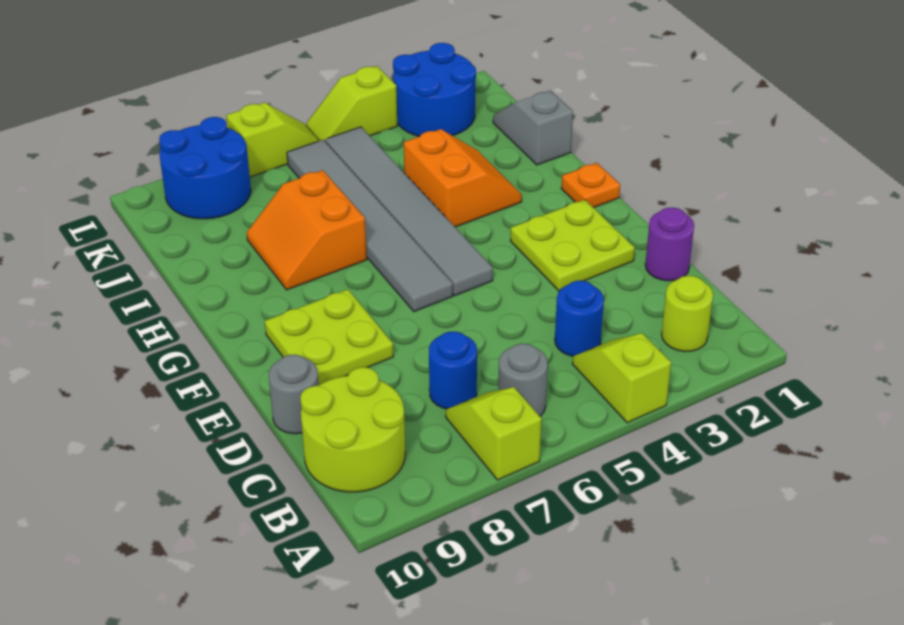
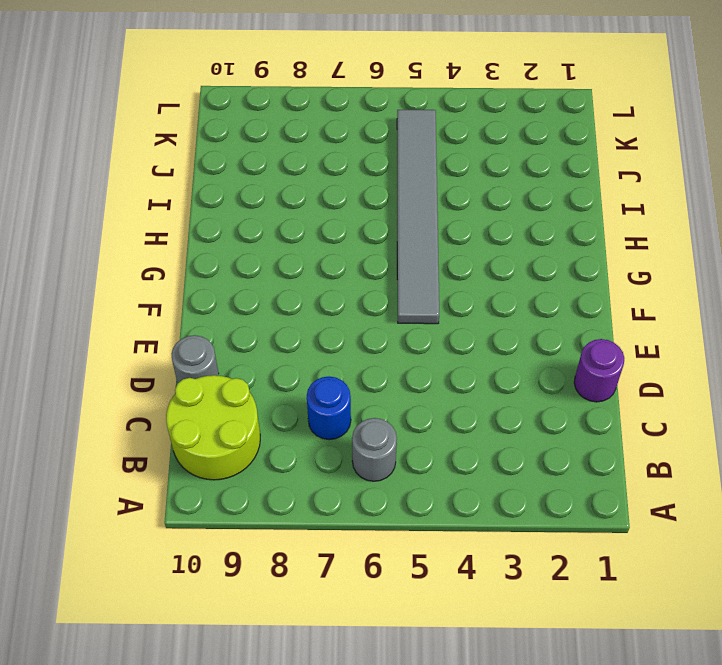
none -> lime slope A4:B4 level 1 top A
none -> lime slope A7:B7 level 1 top A
none -> lime round brick B2 level 1

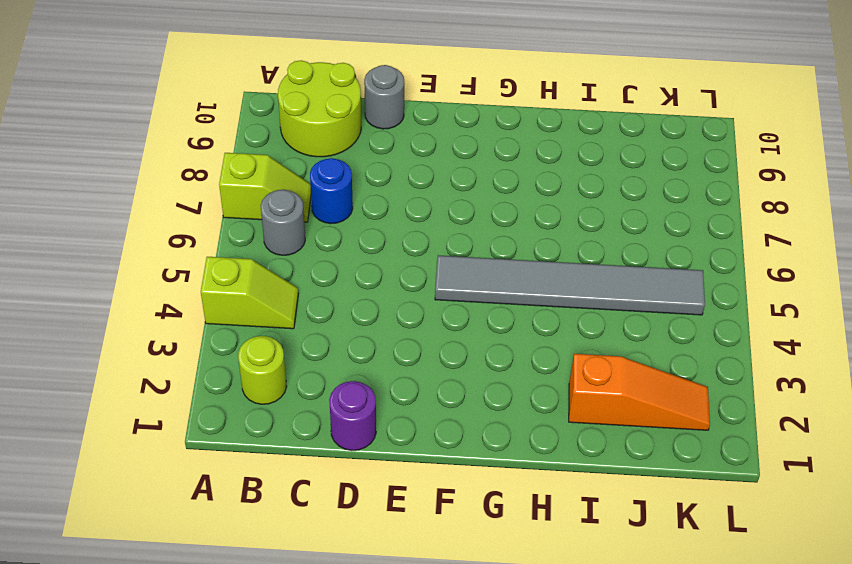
orange slope I2:K2 level 1 top I -> blue round brick K2:L3 level 1
none -> blue round brick C4 level 1
none -> lime plate E2:F3 level 1
none -> lime plate E8:F9 level 1

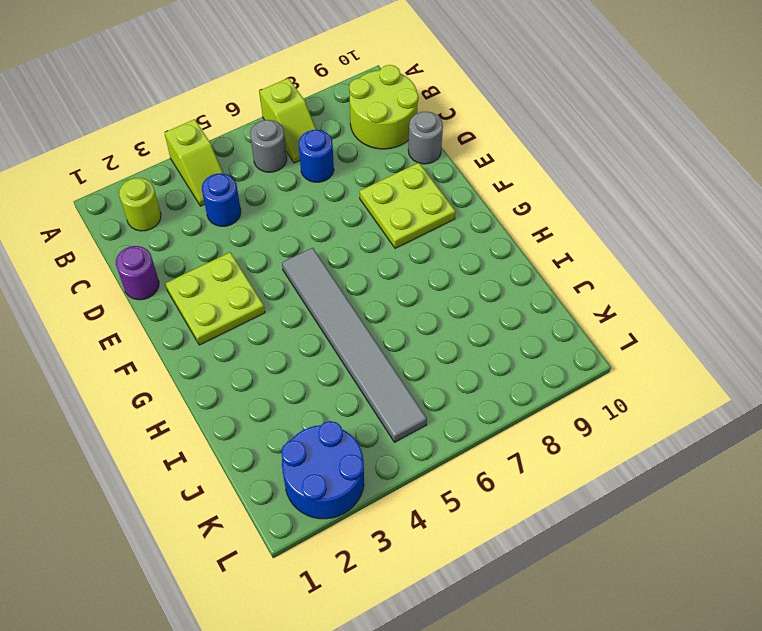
none -> grey tile F6:K6 level 1
none -> orange plate G1 level 1
none -> orange slope H3:I4 level 1 top 4

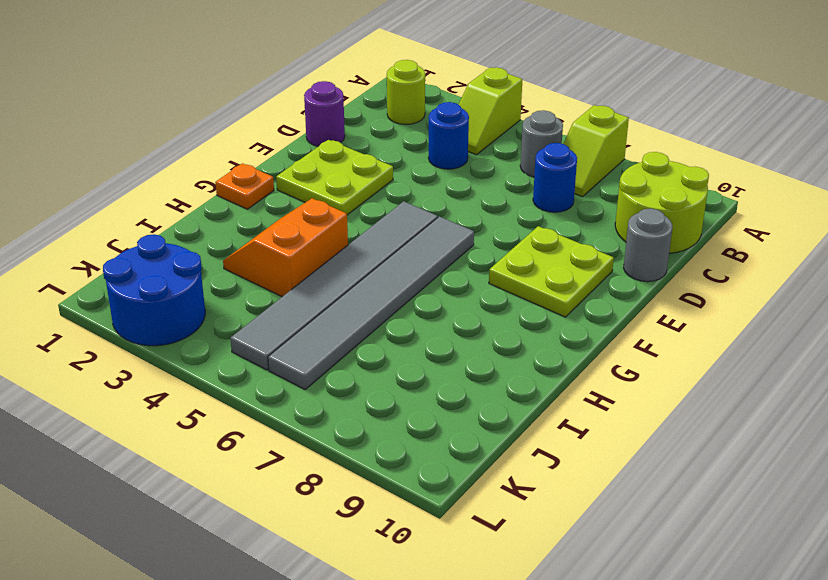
none -> orange slope H7:I8 level 1 top 7
none -> grey slope I1:J1 level 1 top I
none -> blue round brick K8:L9 level 1

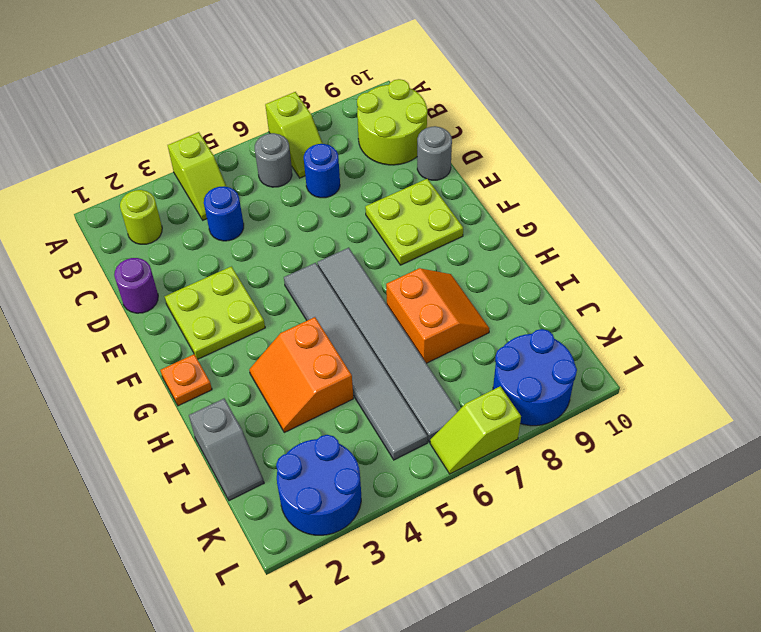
none -> lime slope L4:L5 level 1 top 4

